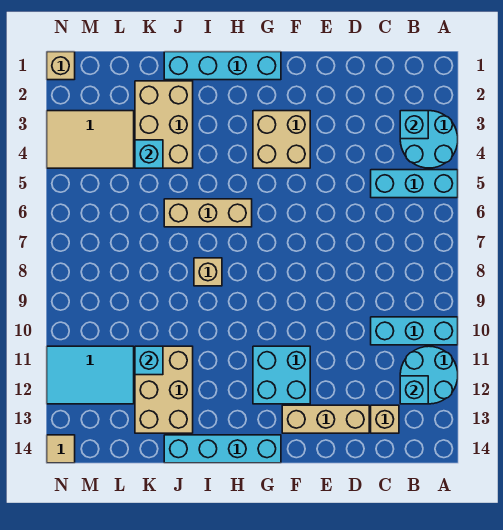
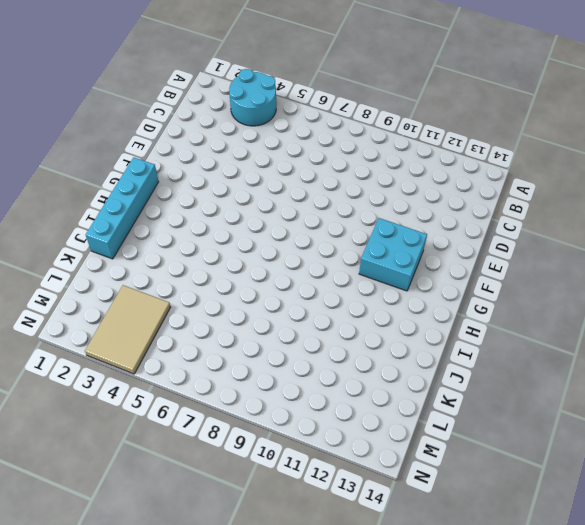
none -> cyan brick A5:C5 level 1
none -> cyan brick A10:C10 level 1
none -> cyan round brick A11:B12 level 1

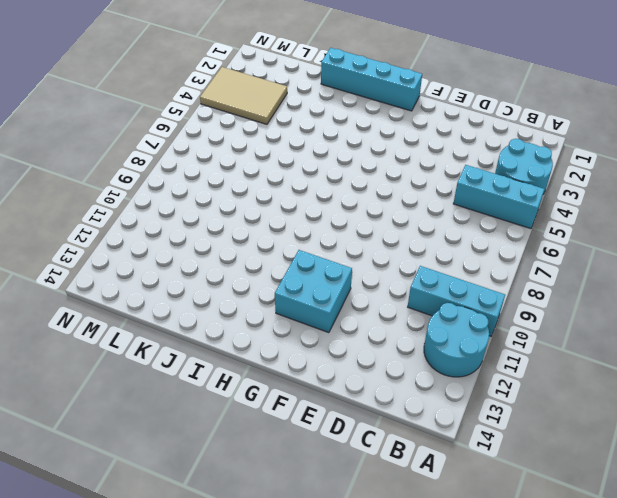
none -> tan brick C13 level 1
none -> tan brick D13:F13 level 1
none -> tan brick F3:G4 level 1

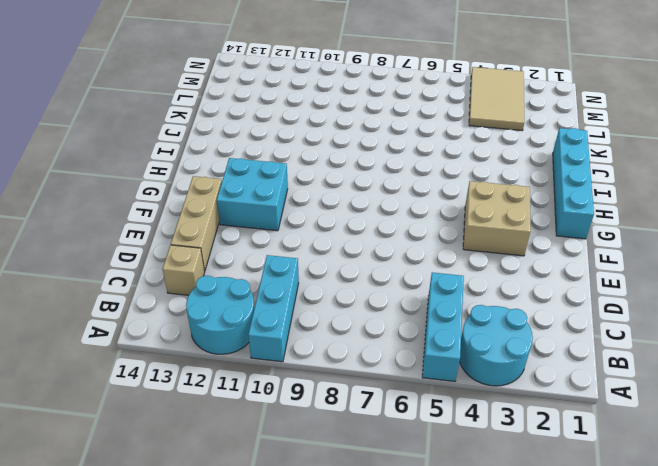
none -> cyan brick G14:J14 level 1
none -> tan brick H6:J6 level 1
none -> tan brick I8 level 1

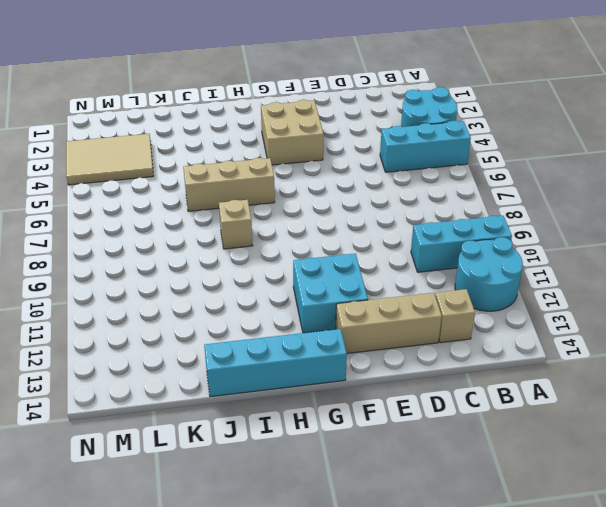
none -> cyan brick G1:J1 level 1
none -> tan brick J2:K4 level 1
none -> tan brick J11:K13 level 1

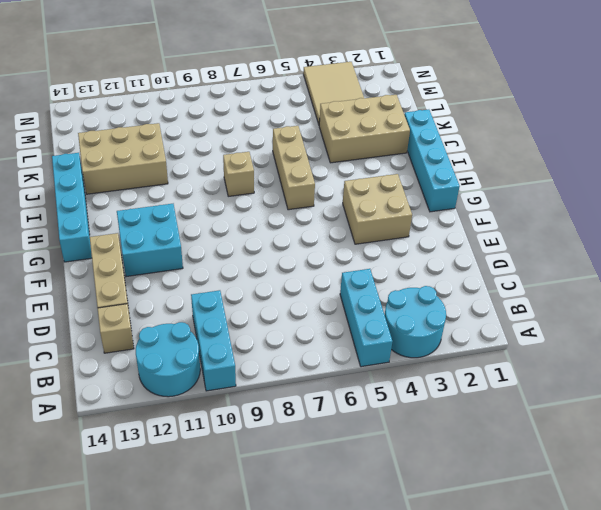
none -> cyan tile L11:N12 level 1
none -> tan brick N1 level 1
none -> tan tile N14 level 1

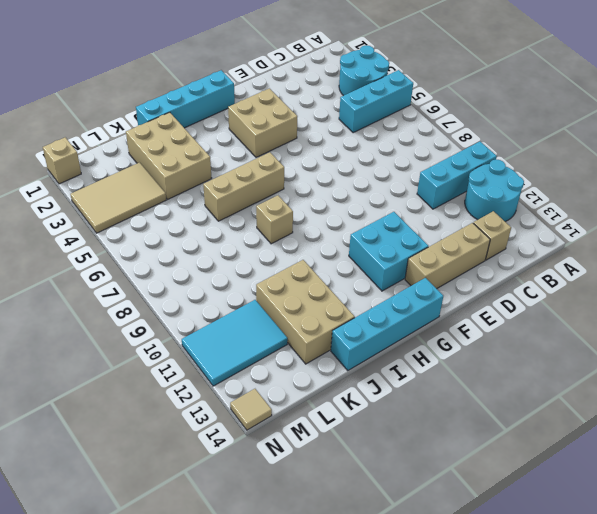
none -> cyan brick B3 level 2
none -> cyan brick B12 level 2
none -> cyan brick K4 level 2

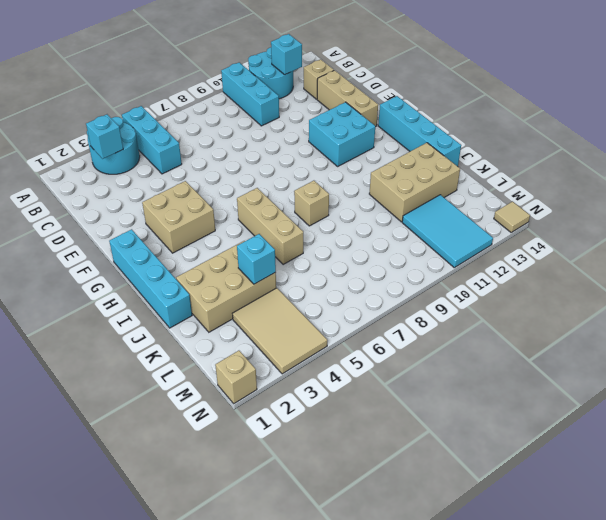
none -> cyan brick K11 level 2

